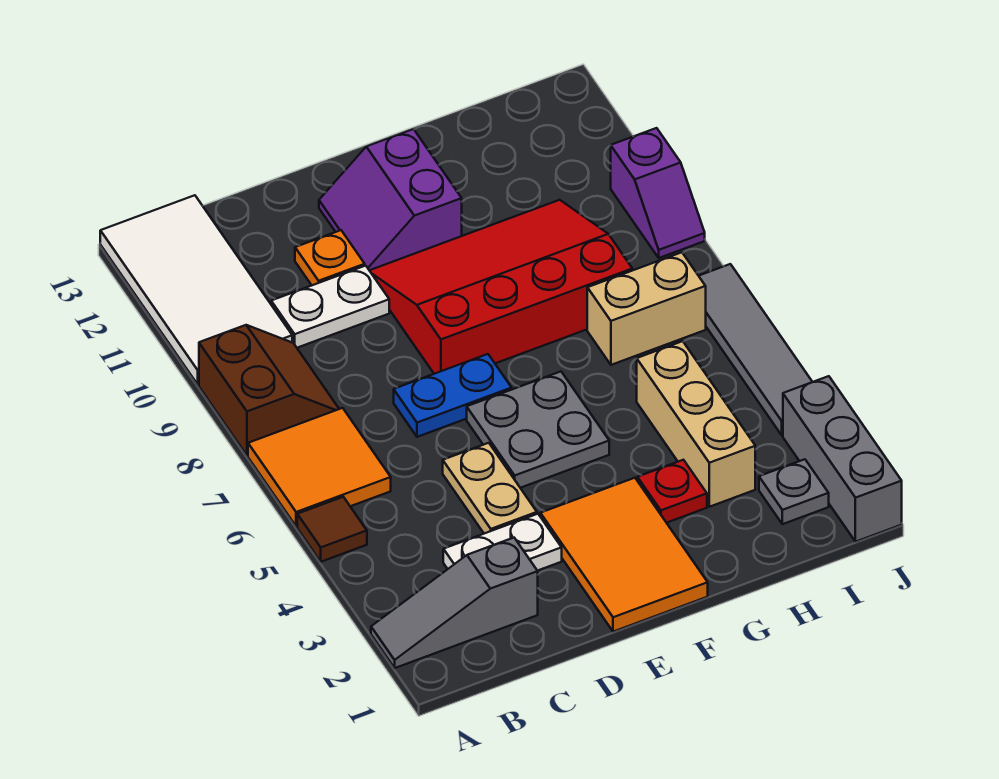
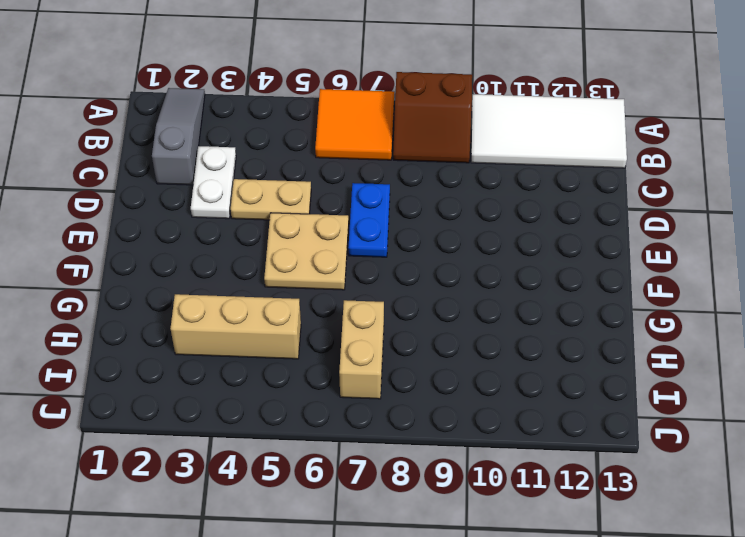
tan plate E5:F6 level 1 -> grey plate E5:F6 level 1
none -> brown tile A5 level 1
none -> white plate C10:D10 level 1
none -> orange plate D11 level 1

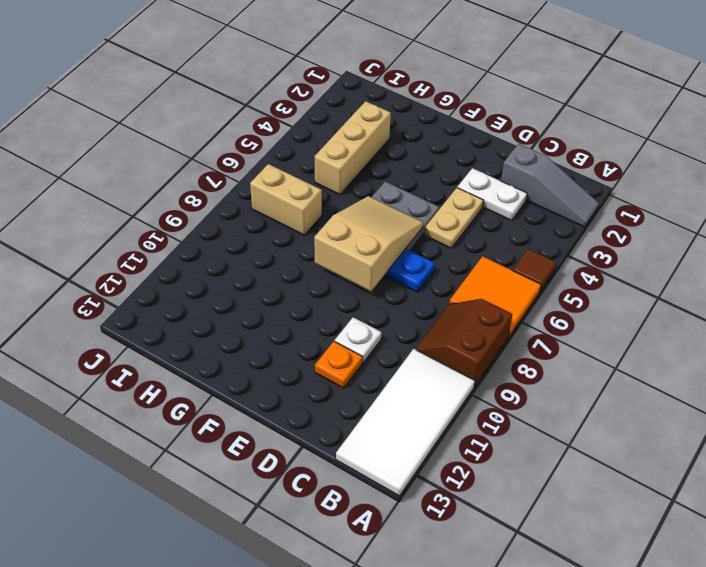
white plate D10 level 1 -> white plate C10:D10 level 1
tan slope E6:F8 level 2 top 8 -> none
none -> orange tile E1:F3 level 1
none -> red slope E8:H10 level 1 top 8
none -> purple slope E11:F12 level 1 top F

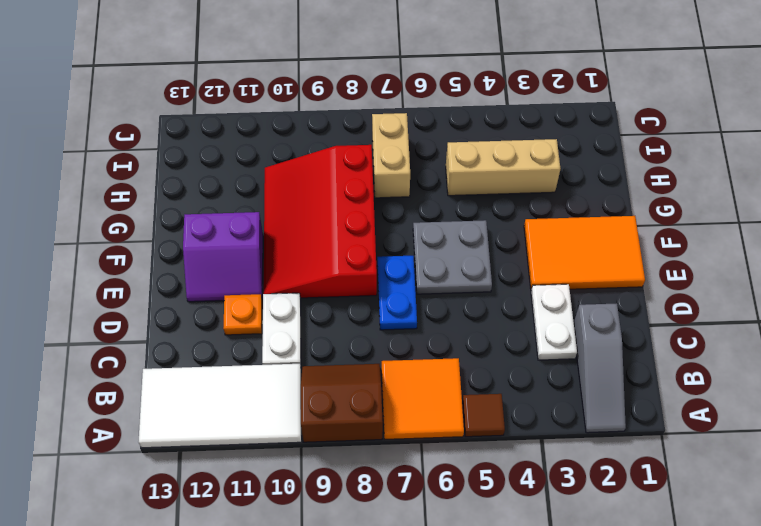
none -> tan plate D4:D5 level 1
none -> red plate G3 level 1
none -> grey plate I2 level 1

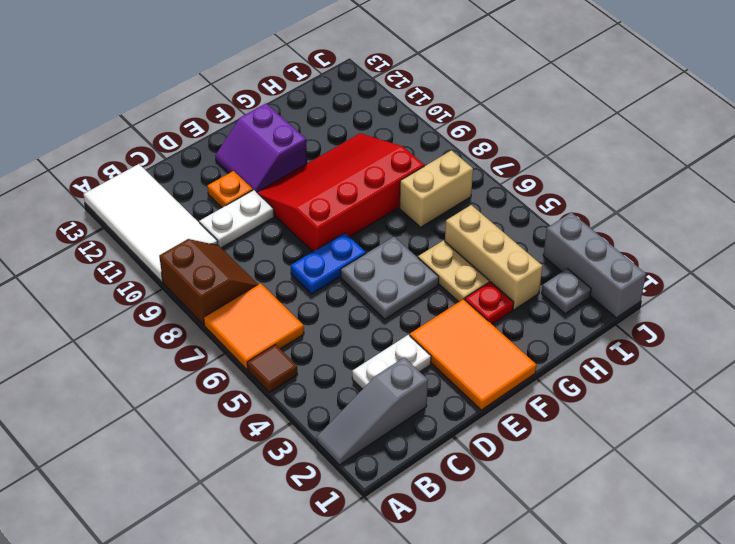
tan plate G4:G5 level 1 -> tan plate D4:D5 level 1
none -> grey tile J4:J7 level 1
none -> purple slope J9:J10 level 1 top 10

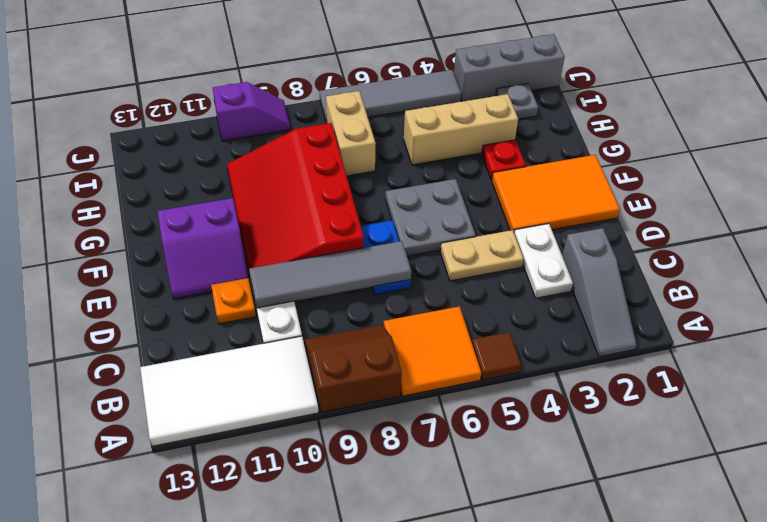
grey tile D7:D10 level 2 -> none

